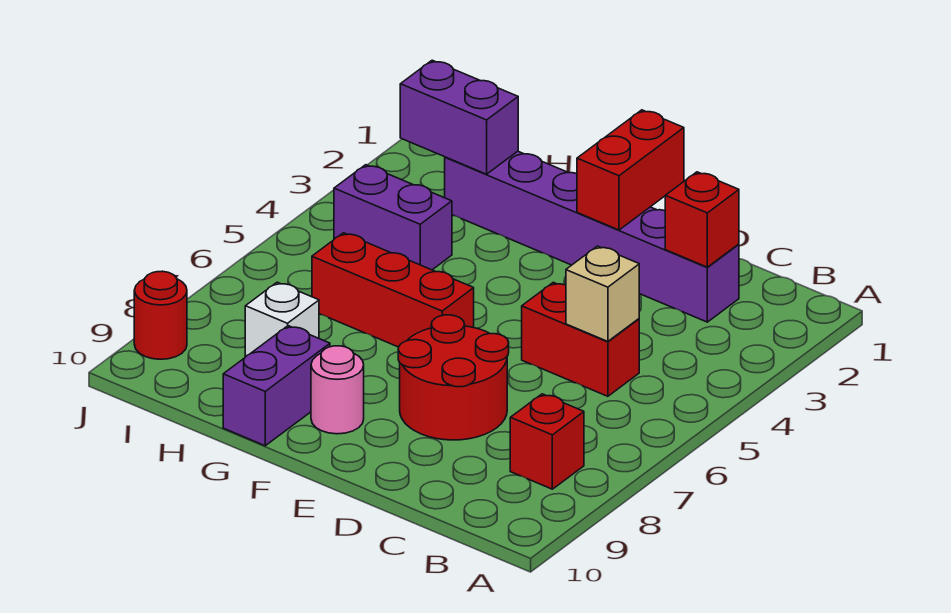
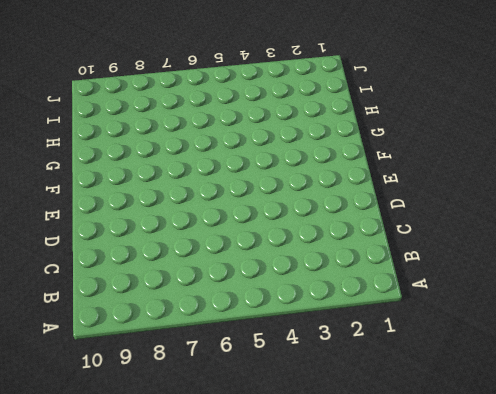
none -> red brick B8 level 1
none -> purple brick C2:H2 level 1
none -> red brick C5:D5 level 1

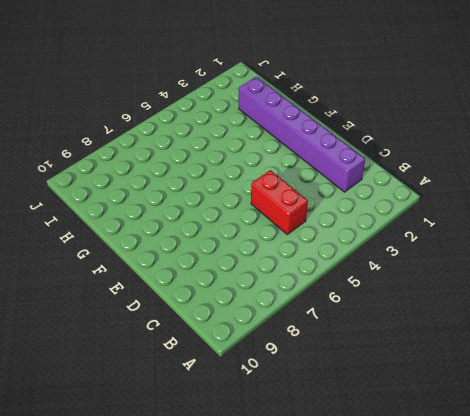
none -> red brick B8 level 1
none -> red round brick D7:E8 level 1
none -> red brick F6:H6 level 1

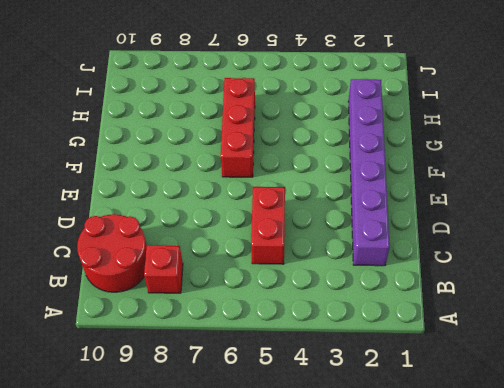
red round brick B9:C10 level 1 -> red round brick D7:E8 level 1
none -> pink round brick F9 level 1
none -> purple brick G9:G10 level 1
none -> purple brick H4:I4 level 1

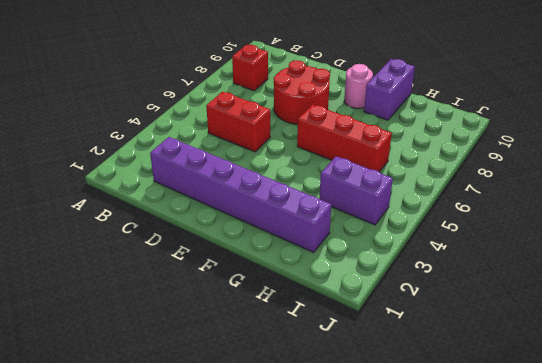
none -> white brick H8 level 1
none -> red round brick J9 level 1
none -> red brick C2 level 2

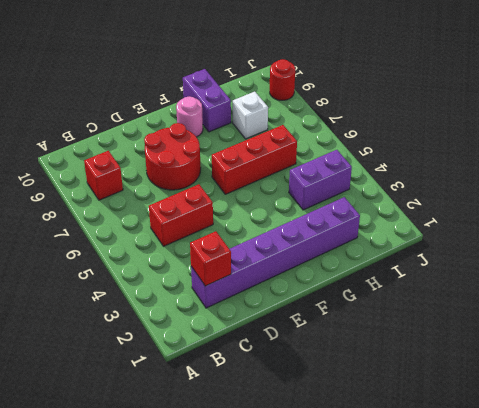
none -> tan brick C5 level 2
none -> red brick E1:E2 level 2
none -> purple brick H2:I2 level 2

